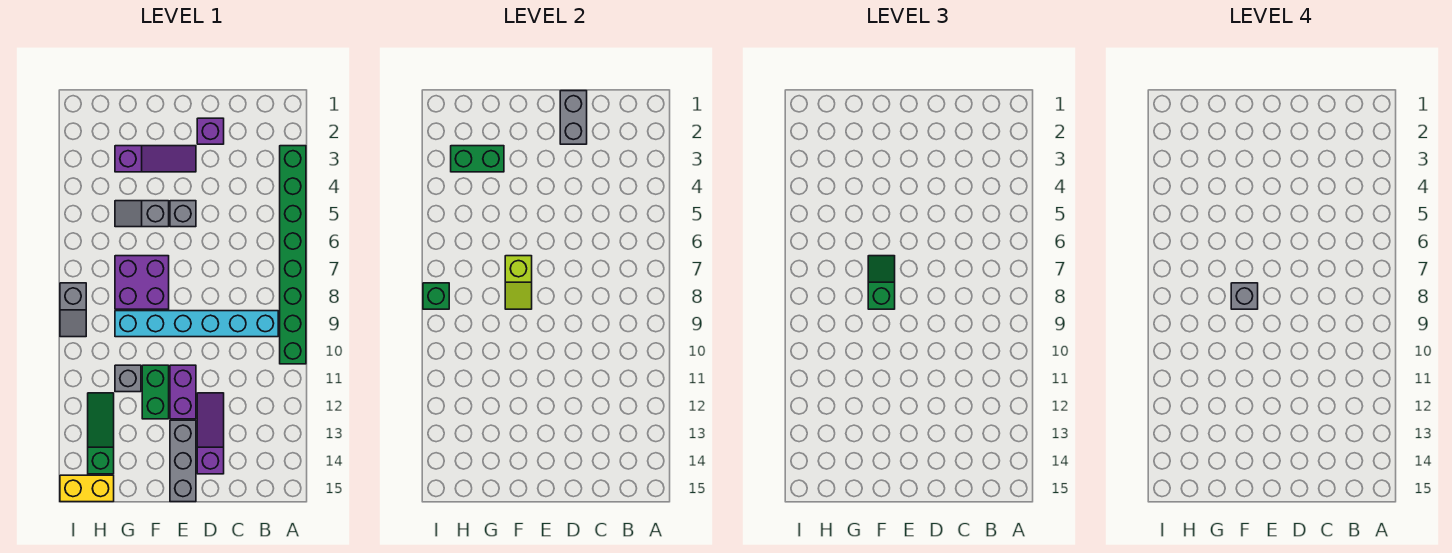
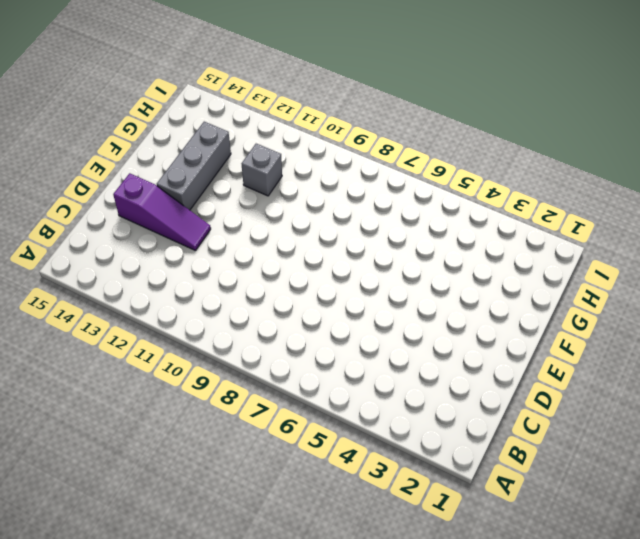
grey brick E13:G13 level 1 -> grey brick E13:E15 level 1
none -> green brick A3:A10 level 1
none -> cyan brick B9:G9 level 1
none -> purple brick D2 level 1

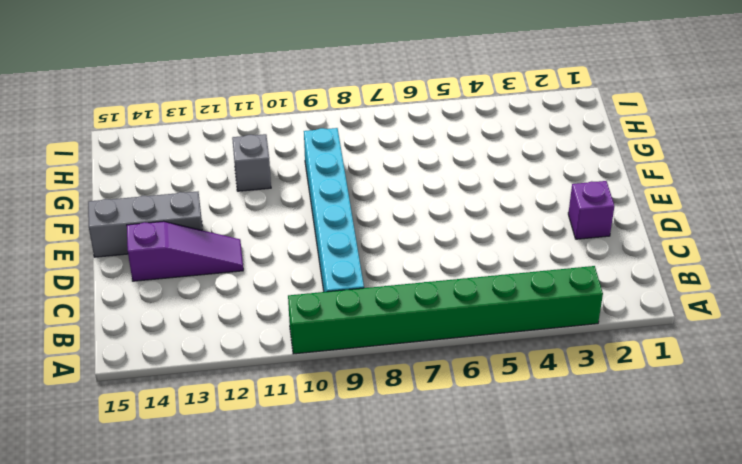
none -> purple slope E3:G3 level 1 top G
none -> grey brick E5 level 1
none -> purple brick E11:E12 level 1

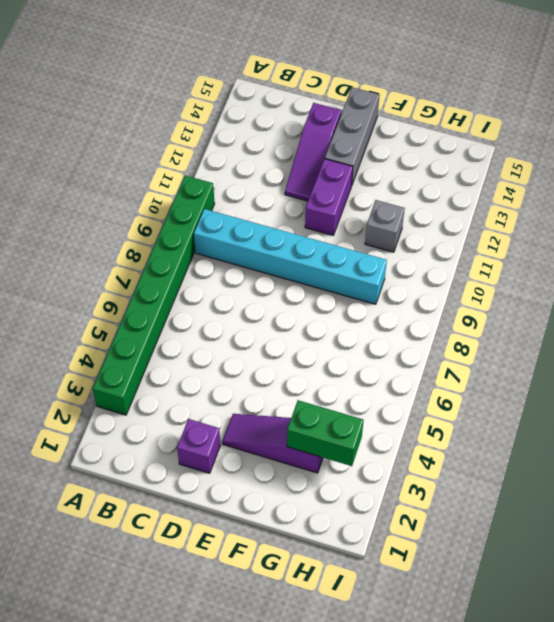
none -> grey brick E5 level 1
none -> grey slope F5:G5 level 1 top F
none -> purple brick F7:G8 level 1

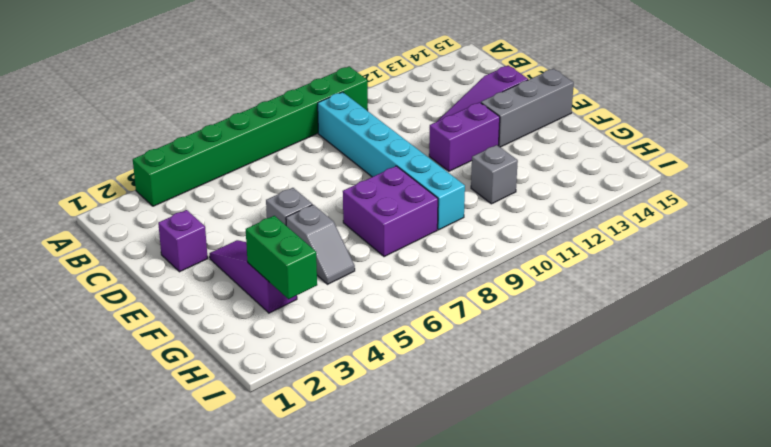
none -> green brick F11:F12 level 1
none -> green slope H12:H14 level 1 top 14
none -> yellow brick H15:I15 level 1

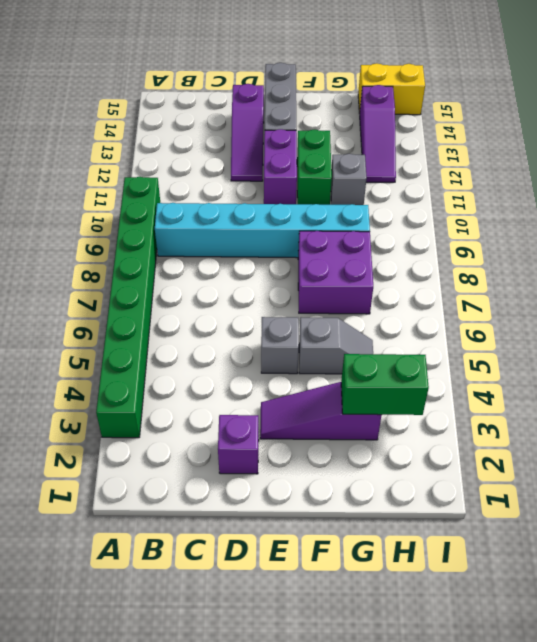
purple slope H12:H14 level 1 top 14 -> green slope H12:H14 level 1 top 14
none -> grey slope I8:I9 level 1 top 8
none -> grey brick D1:D2 level 2
none -> lime slope F7:F8 level 2 top 7

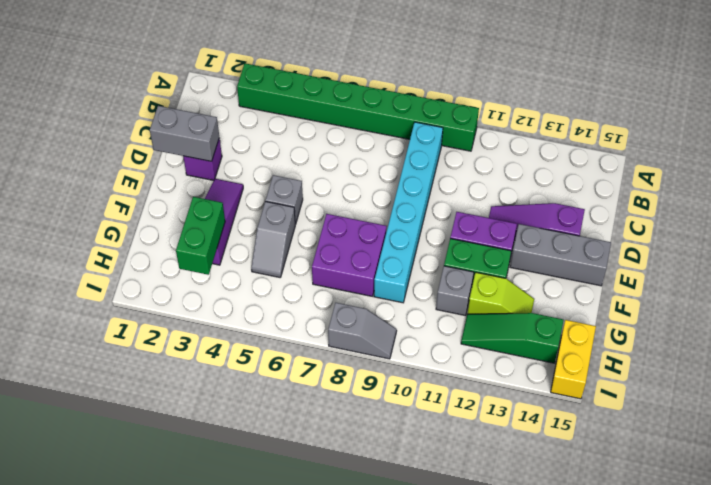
lime slope G12:G13 level 1 top 12 -> lime slope F7:F8 level 2 top 7
none -> green brick I8 level 2
none -> green slope F7:F8 level 3 top 8
none -> grey brick F8 level 4

